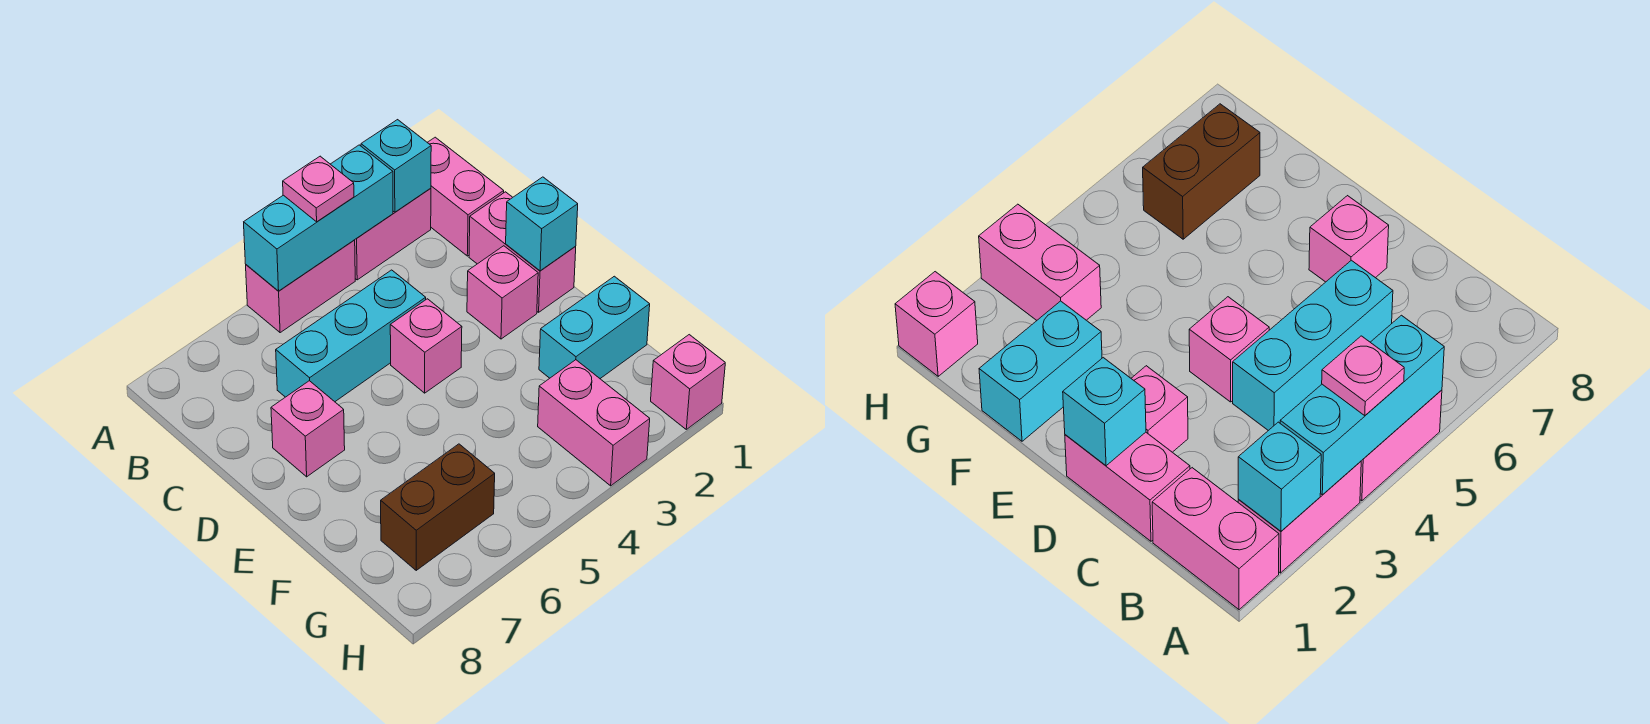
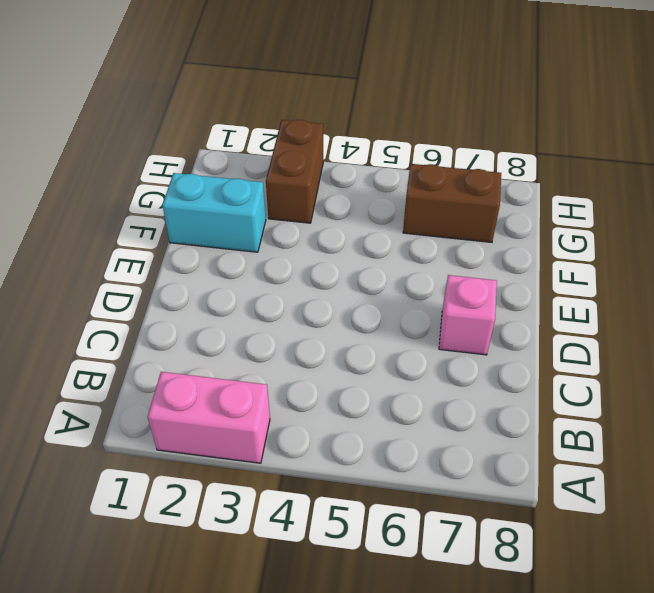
brown brick G3:H3 level 1 -> pink brick G3:H3 level 1
none -> pink brick A1:B1 level 1
none -> pink brick A4:A5 level 1
none -> pink brick C1:D1 level 1

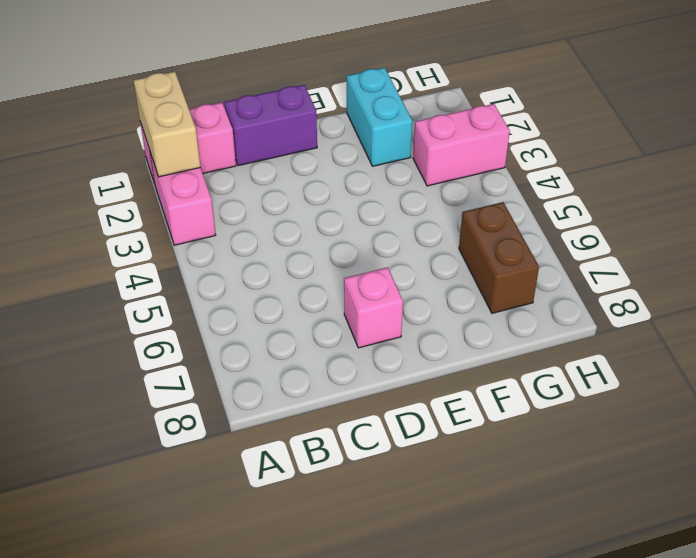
tan brick A1:A2 level 2 -> cyan brick A2 level 2
purple brick C1:D1 level 1 -> pink brick C1:D1 level 1
none -> pink brick A4:A5 level 1
none -> cyan brick C4:C6 level 1
none -> pink brick D2 level 1

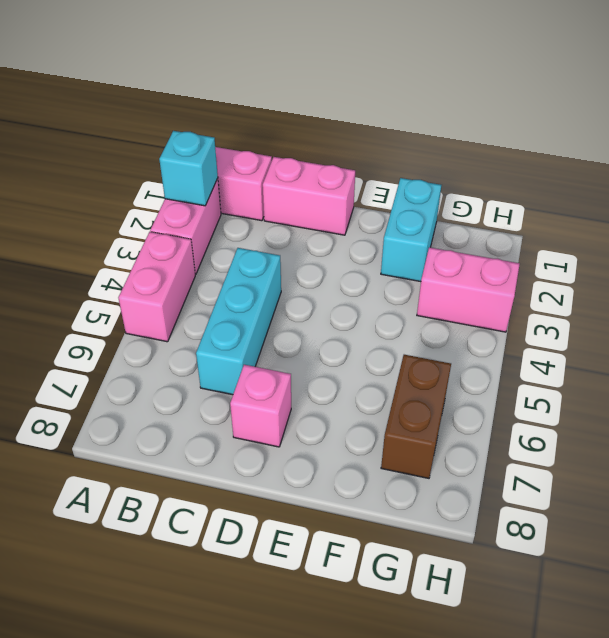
none -> pink brick D2 level 1
none -> pink brick D4 level 1
none -> pink brick H1 level 1

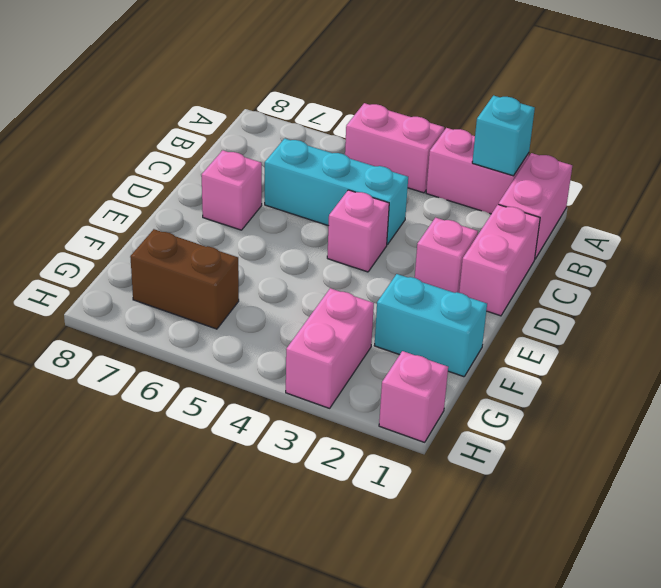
none -> cyan brick A3:A5 level 2
none -> cyan brick D1 level 2
none -> pink plate A4 level 3

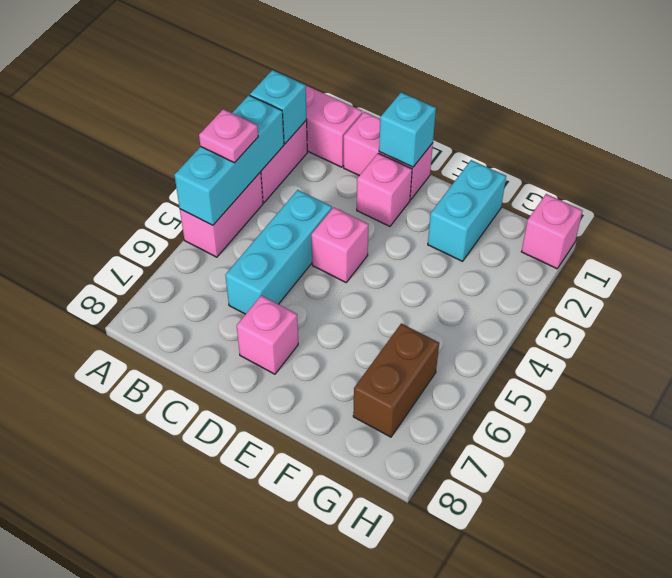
none -> pink brick G3:H3 level 1

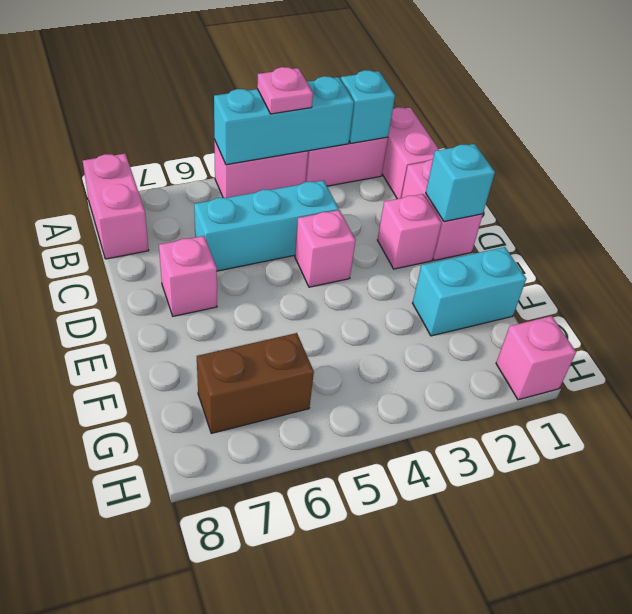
pink brick A8:B8 level 1 -> pink brick G3:H3 level 1

